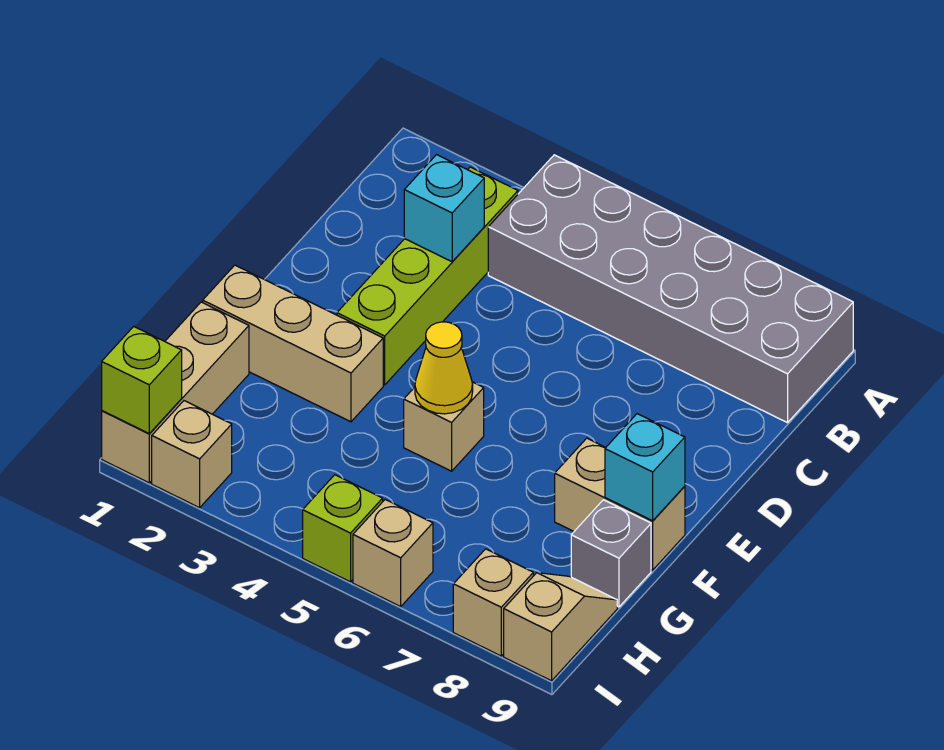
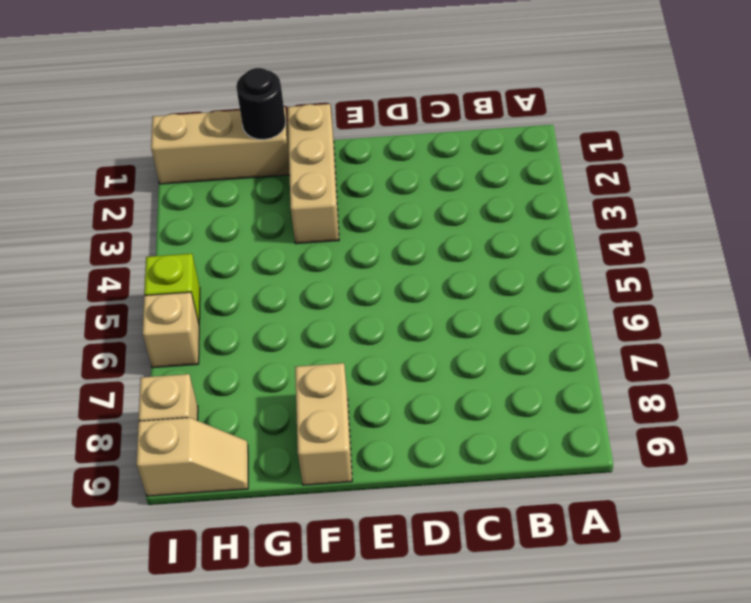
black round brick G1 level 2 -> none
none -> grey brick A4:B9 level 1
none -> lime brick B3:E3 level 1
none -> tan brick F5 level 1

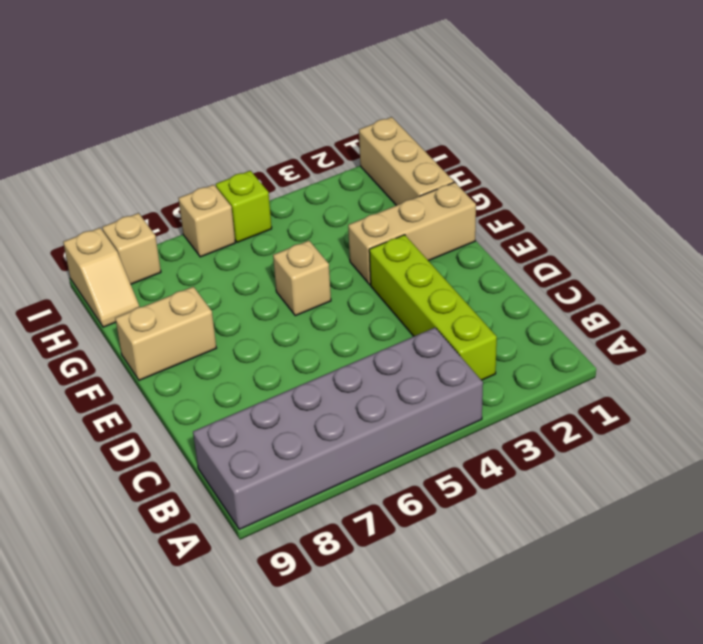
none -> grey brick G9 level 1
none -> tan brick I2 level 1
none -> cyan brick C3 level 2

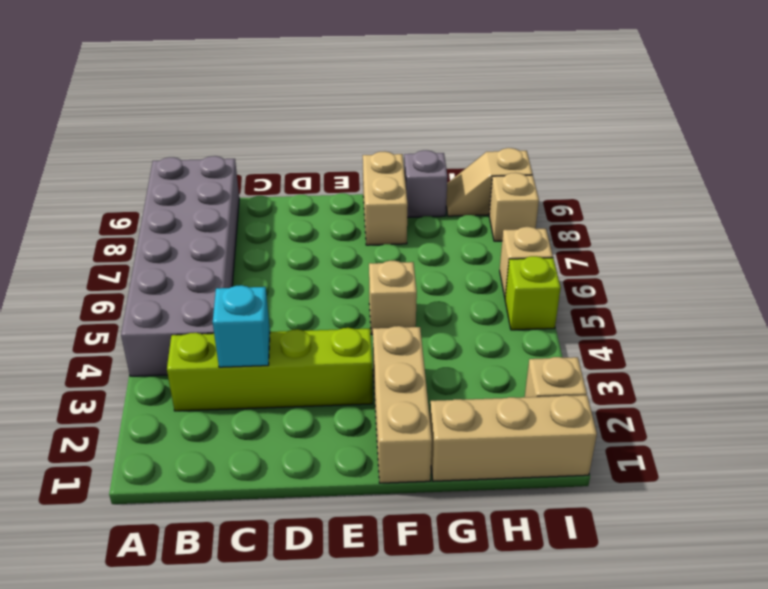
none -> yellow cone F5 level 2
none -> cyan brick F9 level 2
none -> lime brick I1 level 2

